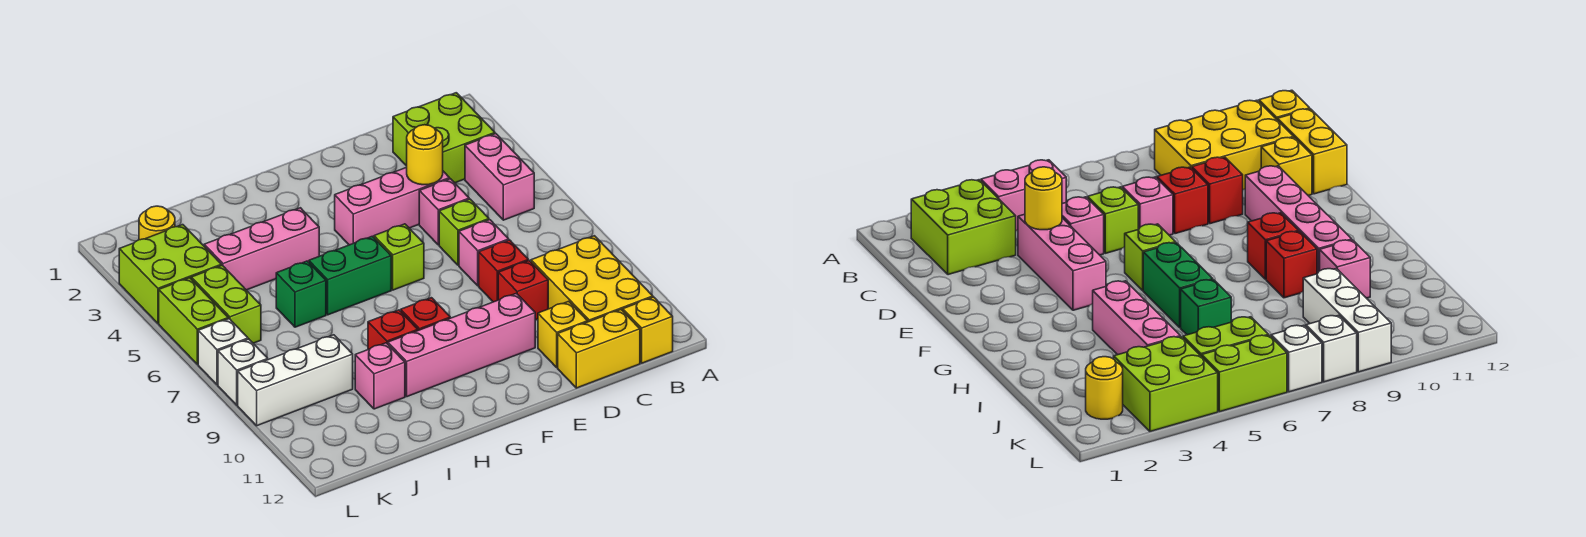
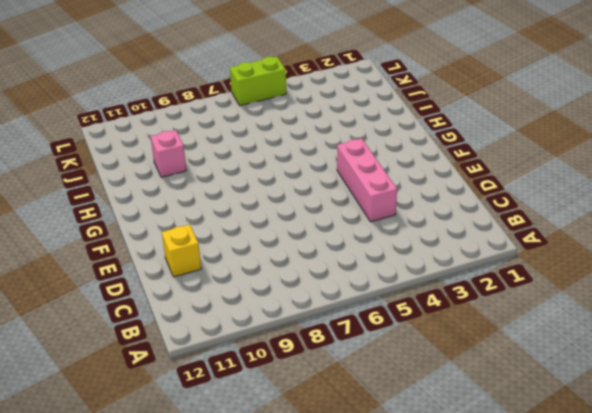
none -> lime brick B2:C3 level 1
none -> pink brick B4:B5 level 1
none -> yellow brick B9:C11 level 1

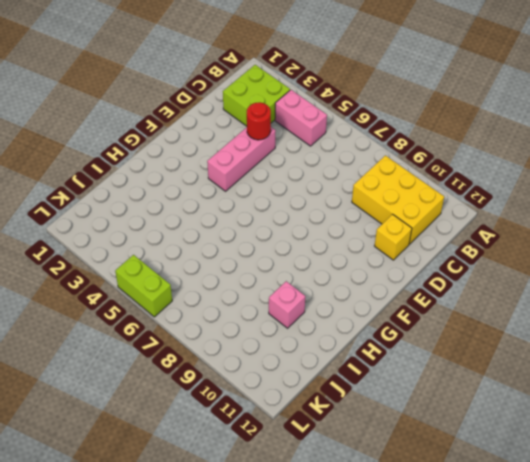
red round brick D4 level 2 -> yellow round brick D4 level 2
none -> yellow brick B12 level 1
none -> yellow brick C12:D12 level 1
none -> pink brick D5 level 1

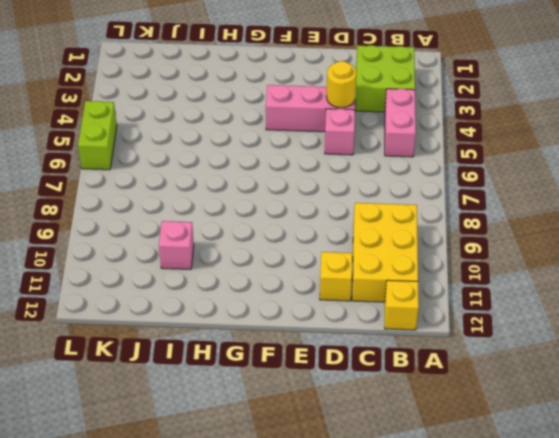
none -> yellow brick C12:D12 level 1
none -> lime brick D6 level 1
none -> pink brick D7 level 1

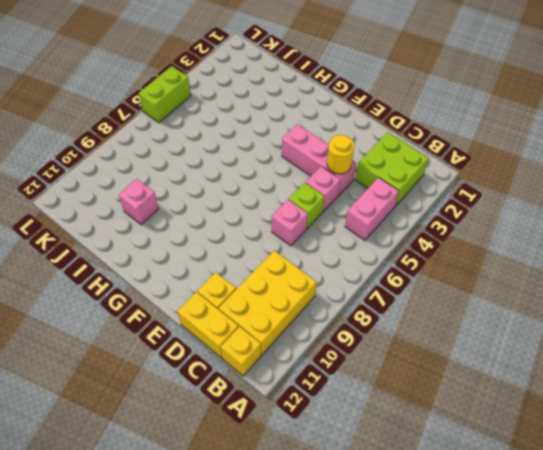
none -> red brick D8 level 1
none -> red brick D9 level 1
none -> pink brick E10:H10 level 1

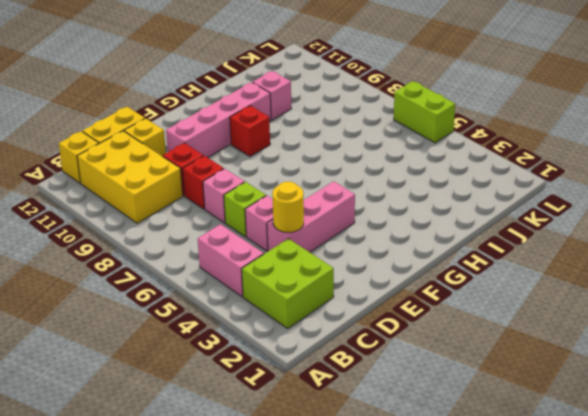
none -> lime brick F6 level 1
none -> green brick G6:H6 level 1
none -> pink brick H4:J4 level 1

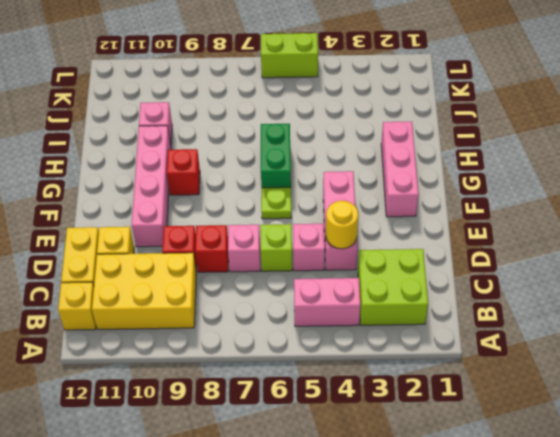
pink brick F2:H2 level 1 -> pink brick H4:J4 level 1
lime plate F6 level 1 -> lime brick F6 level 1
none -> red brick H9 level 1
none -> green brick I6 level 1
none -> white brick J9:L9 level 1

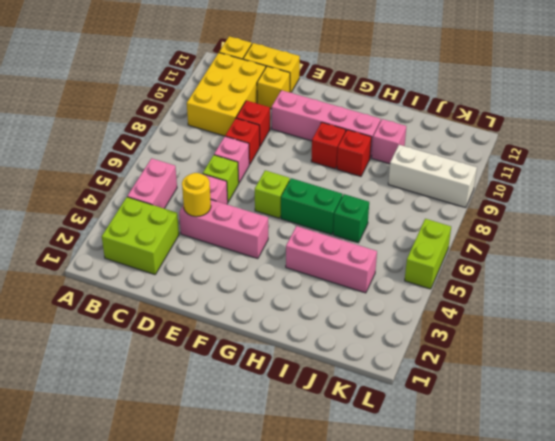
none -> yellow round brick K2 level 1
none -> lime brick K3:L4 level 1
none -> lime brick K5:K6 level 1

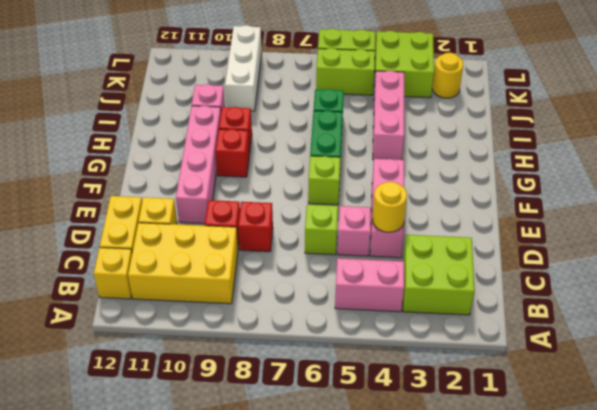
none -> pink brick D7 level 1
none -> white brick L7 level 1
none -> white brick L8 level 1

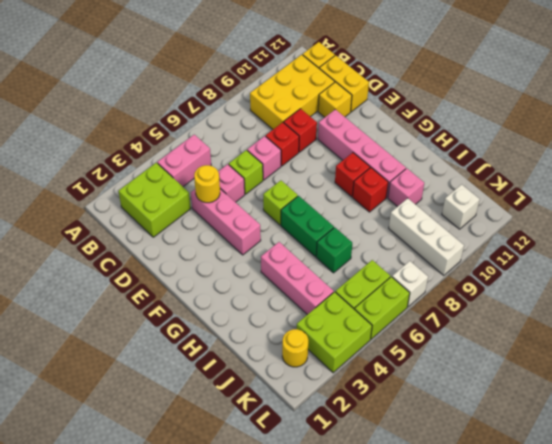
white brick K11 level 1 -> white brick L8 level 1

